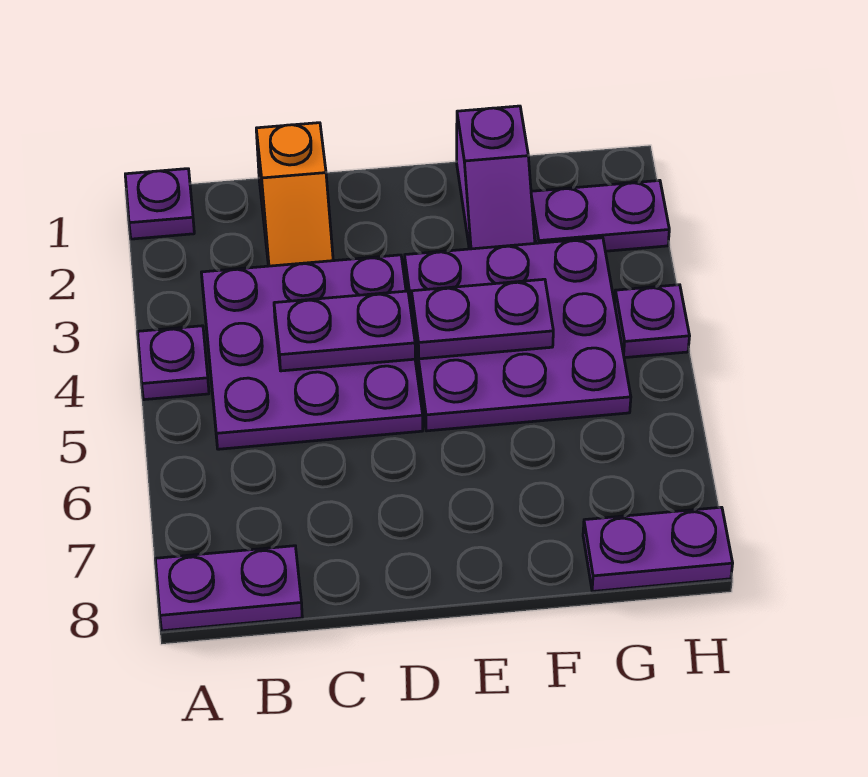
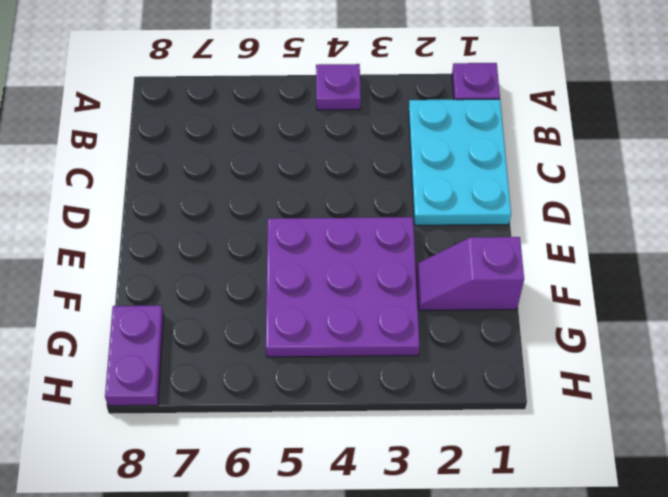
cyan plate B1:D2 level 1 -> orange slope C1:C2 level 1 top 1
none -> purple plate A8:B8 level 1
none -> purple plate B3:D5 level 1
none -> purple plate G2:H2 level 1

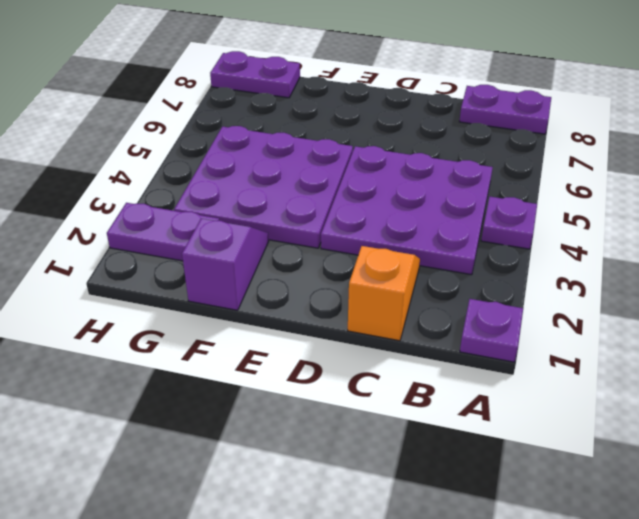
none -> purple plate H4 level 1
none -> purple plate C4:D4 level 2
none -> purple plate E4:F4 level 2

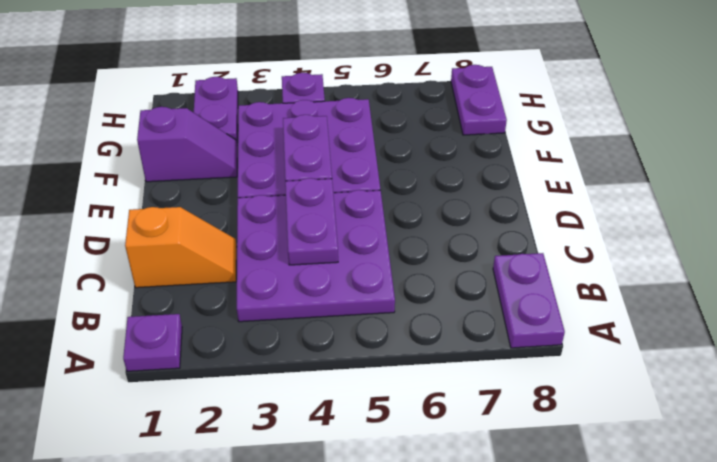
none -> purple plate A4 level 1

